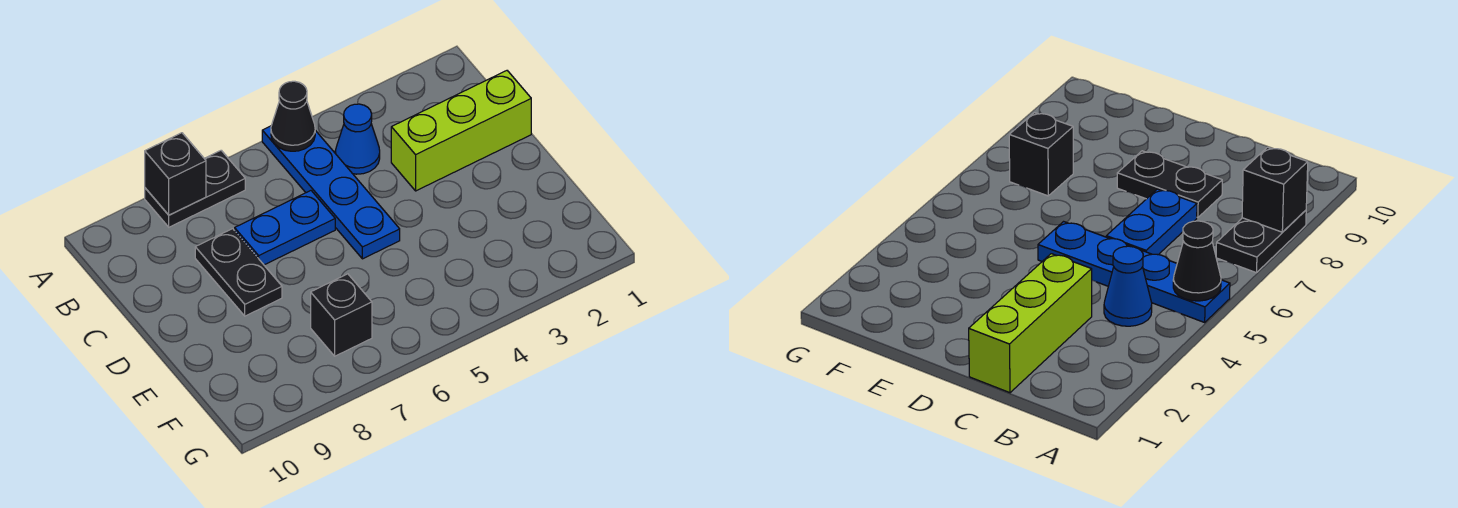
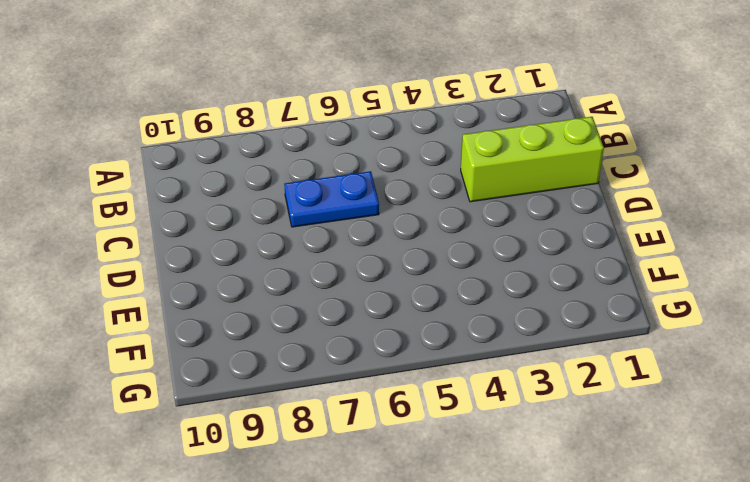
none -> blue plate A5:D5 level 1
none -> black plate A7:A8 level 1

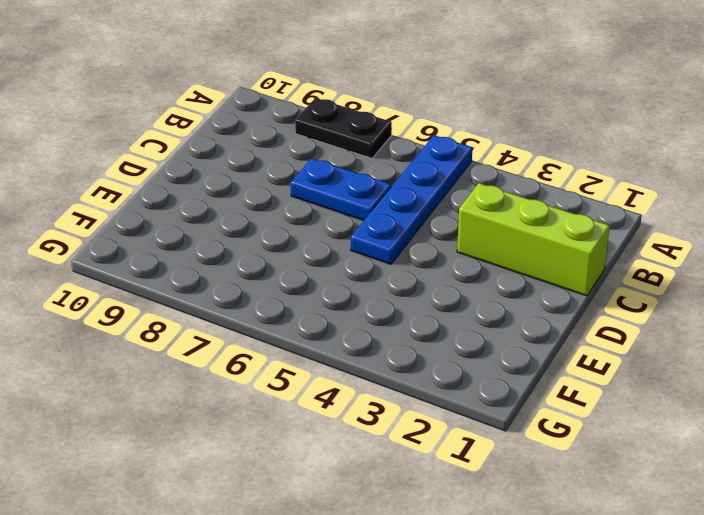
none -> blue cone B4 level 1
none -> black plate C8:D8 level 1

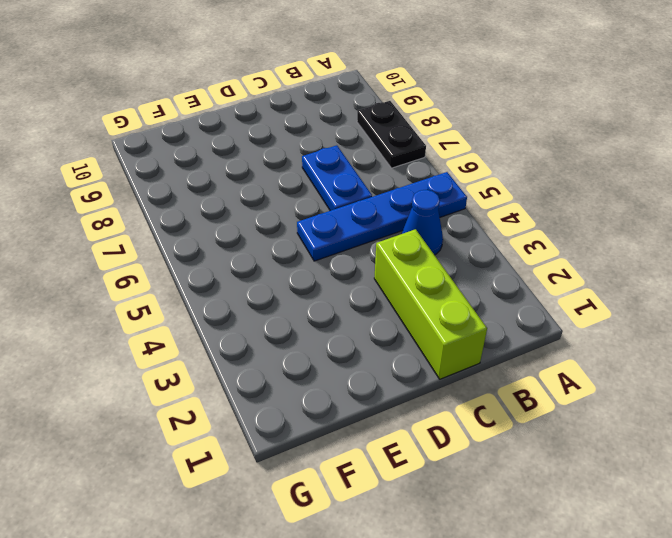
none -> black plate C8:D8 level 1
none -> black brick F7 level 1

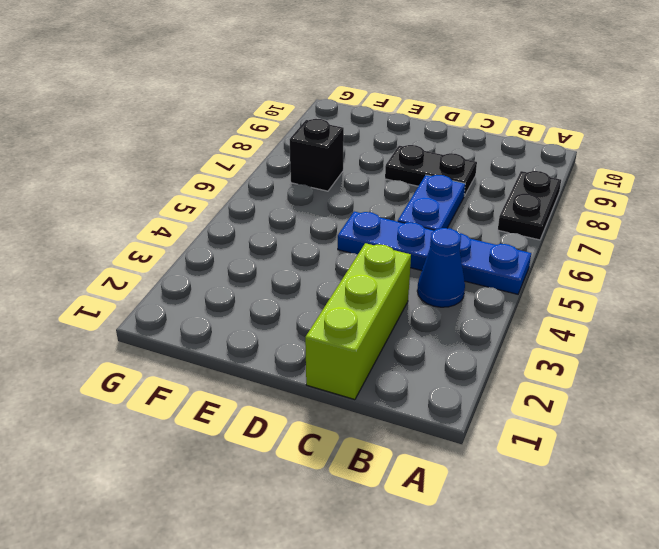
none -> black cone A5 level 2
none -> black brick A8 level 2

